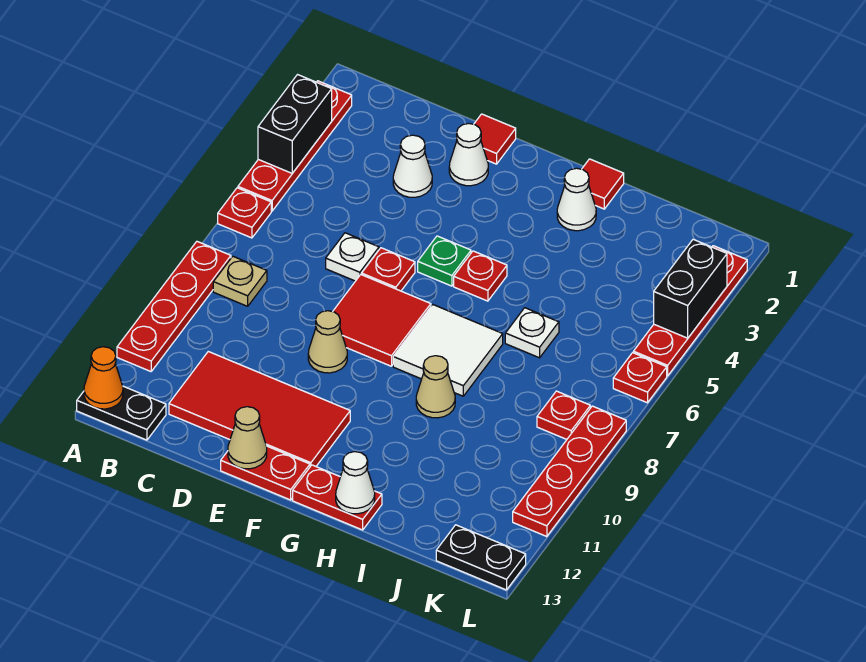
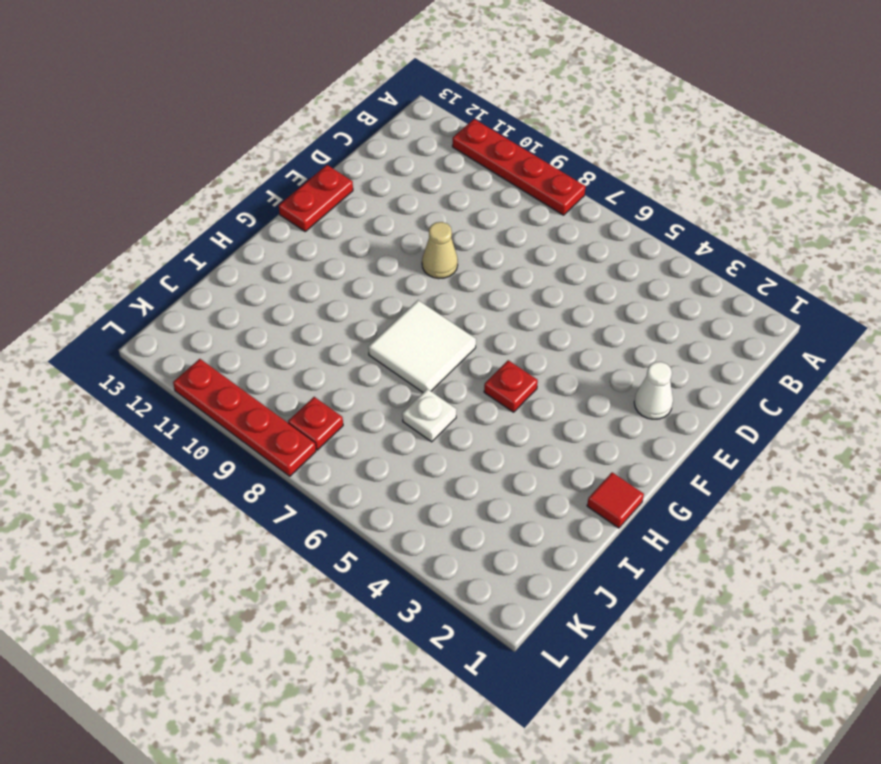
none -> red plate A2:A5 level 1
none -> red plate A6 level 1
none -> black plate A13:B13 level 1
none -> tan plate B8 level 1

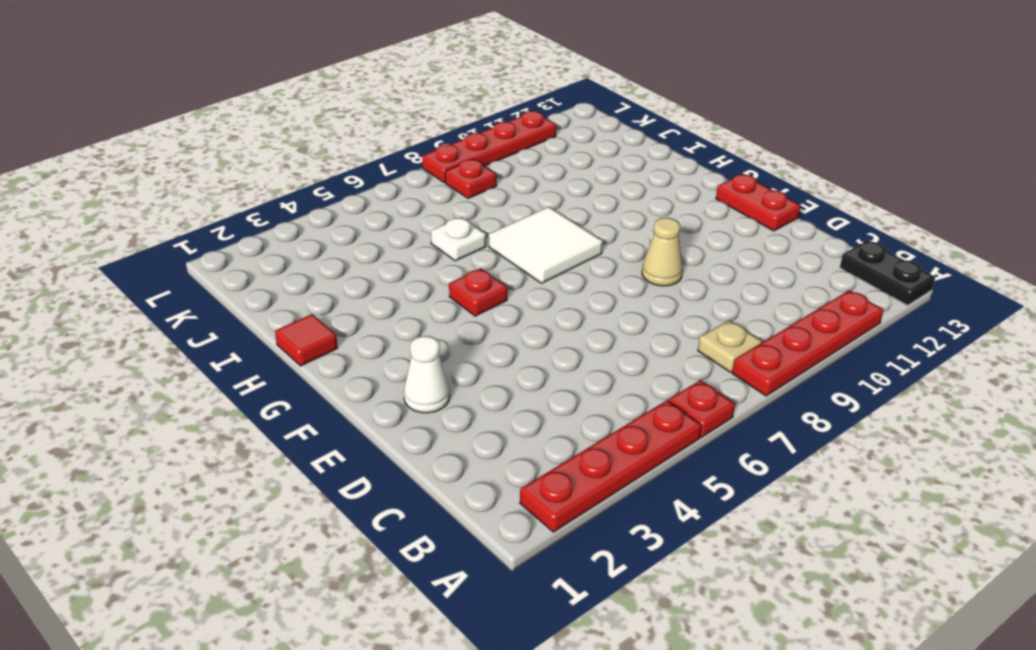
none -> red tile C11:F12 level 1
none -> white cone D3 level 1
none -> white plate D6 level 1
none -> red tile E1 level 1

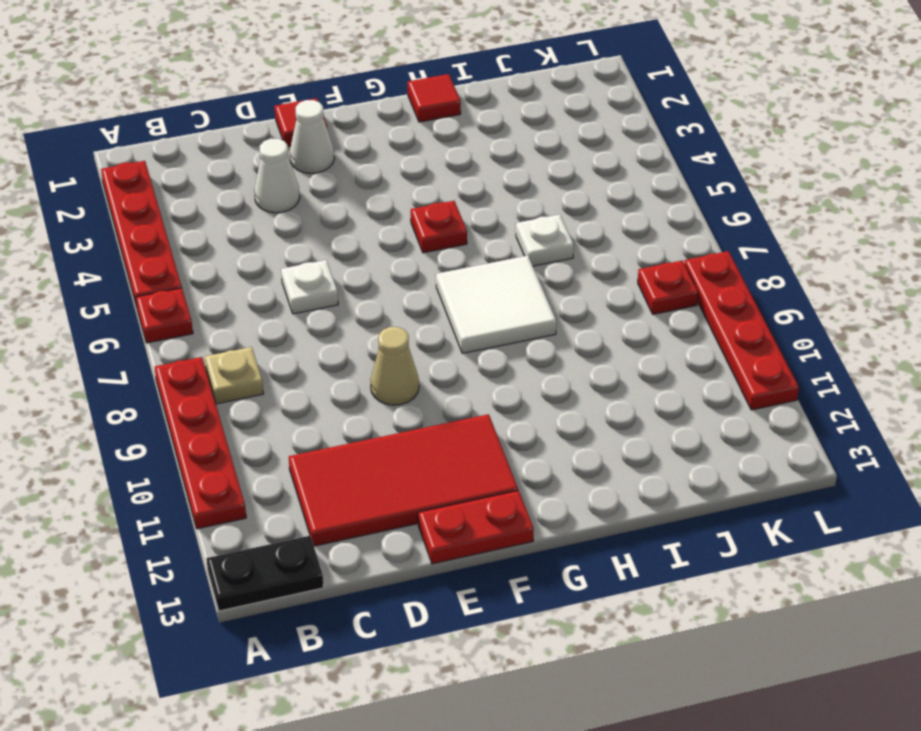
none -> red plate E6 level 1
none -> red tile E7:F8 level 1
none -> green plate F5 level 1
none -> red plate G13:H13 level 1

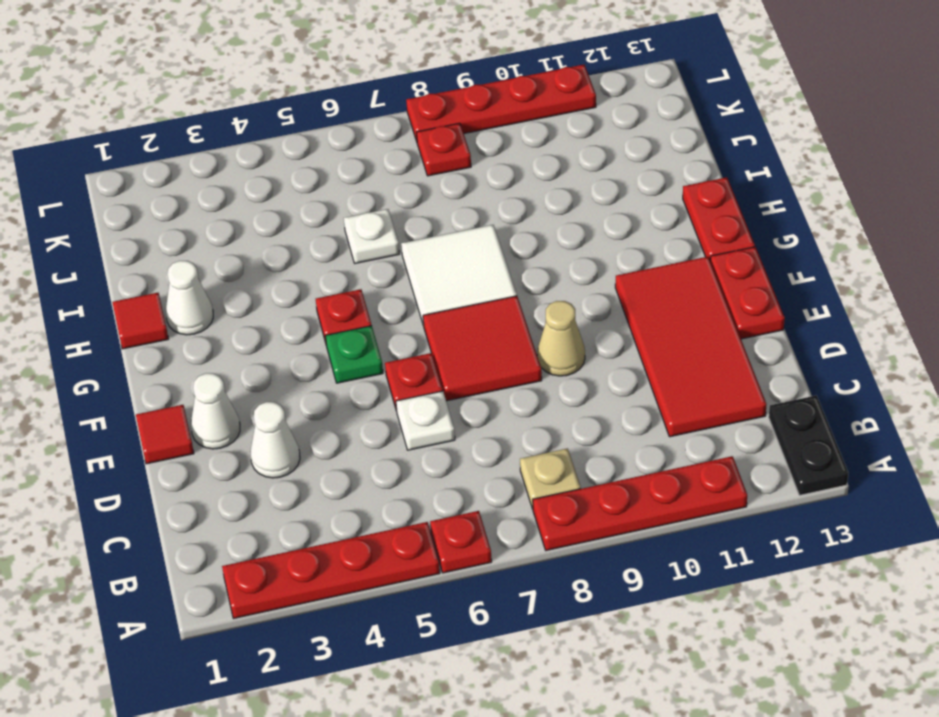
none -> tan cone H9 level 1
none -> black plate K13:L13 level 1
none -> red plate L2:L5 level 1
none -> red plate L6 level 1

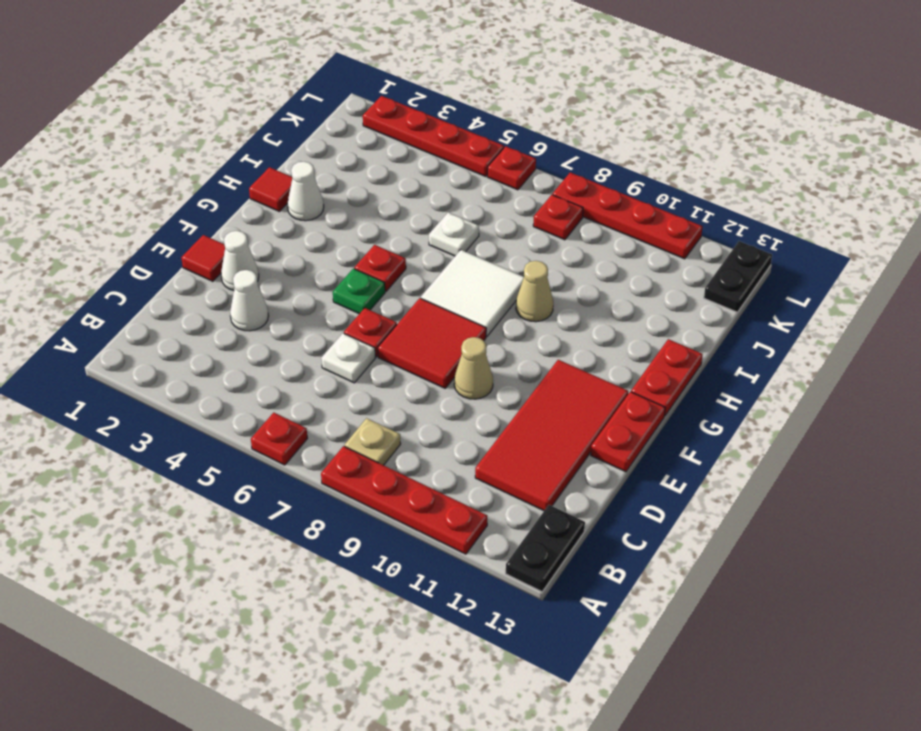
none -> red plate A2:A5 level 1
none -> black brick A3:A4 level 2
none -> orange cone A13 level 2
none -> tan cone E13 level 2

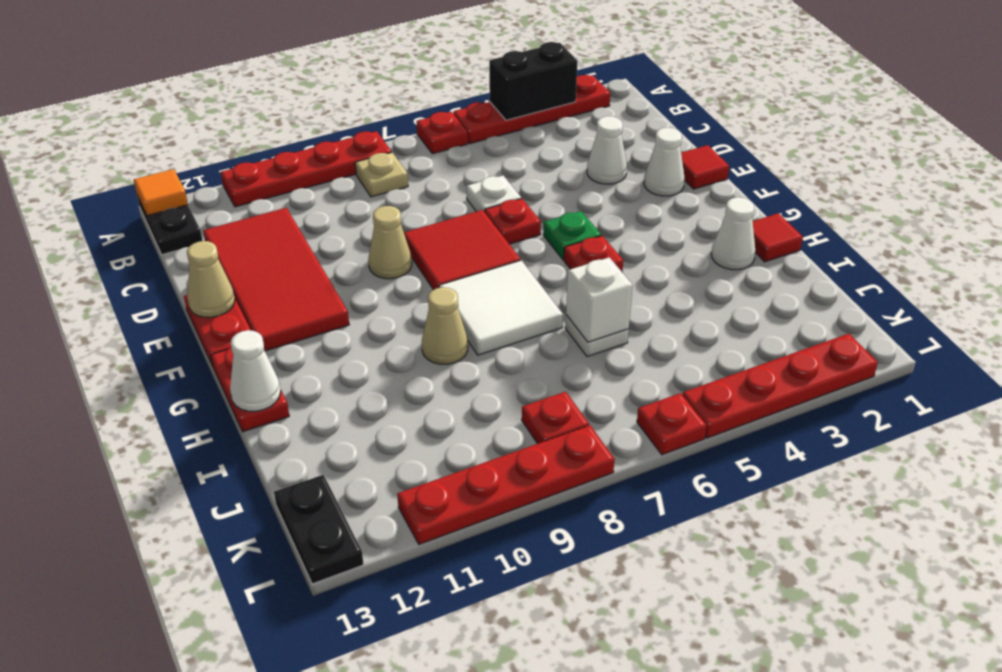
orange tile A13 level 2 -> orange cone A13 level 2
white brick I6 level 2 -> none
none -> black brick L3:L4 level 2

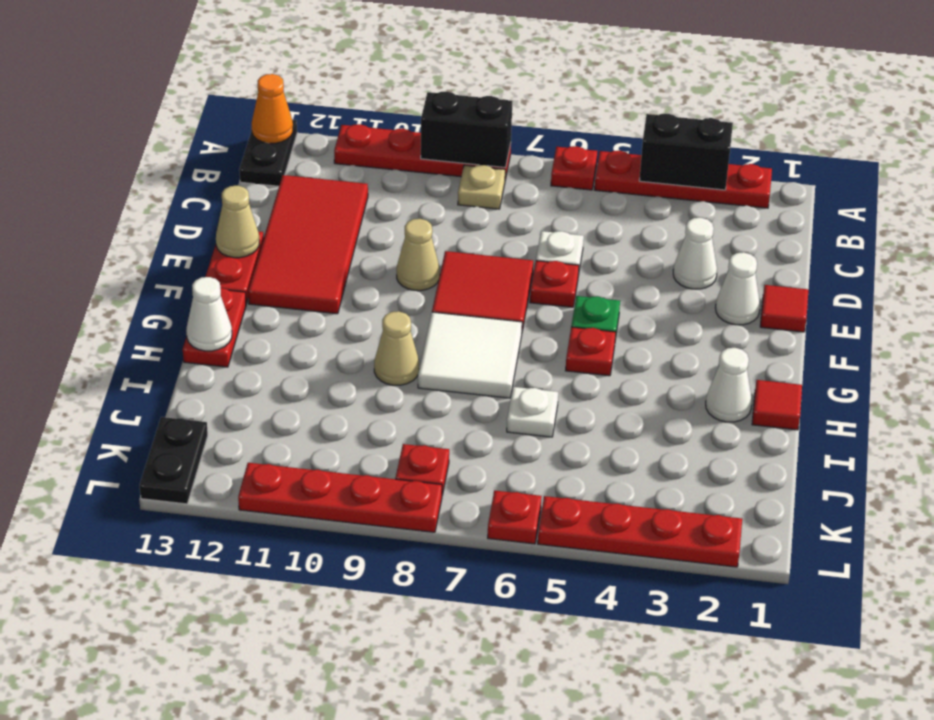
black brick A8:A9 level 2 -> black brick L3:L4 level 2

